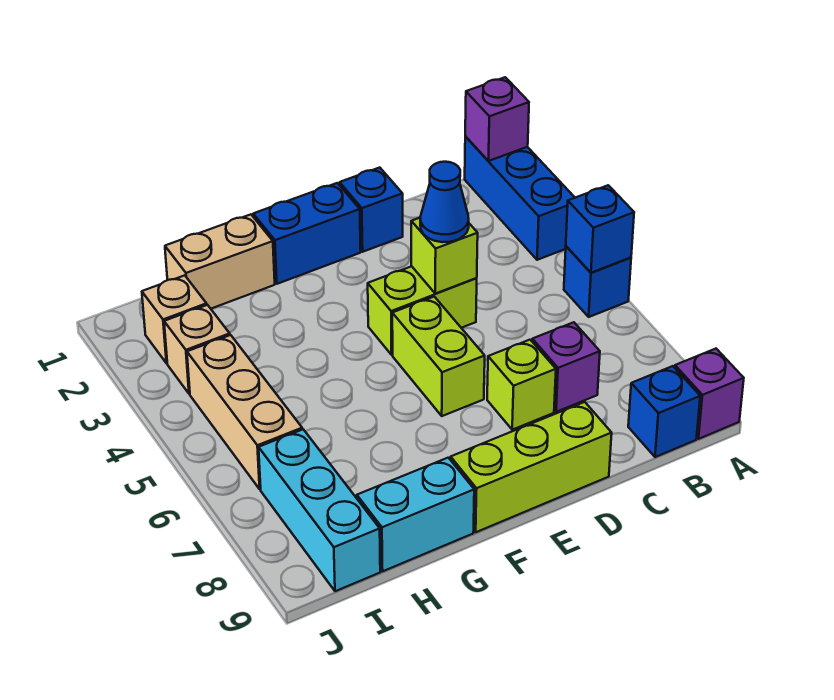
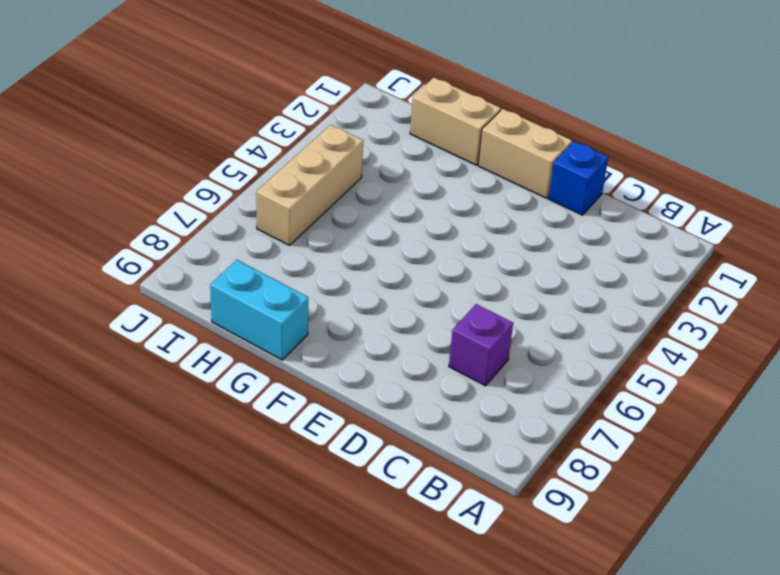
tan brick E1:F1 level 1 -> blue brick E1:F1 level 1
none -> blue brick A1:A3 level 1
none -> blue brick A5 level 1
none -> purple brick A9 level 1

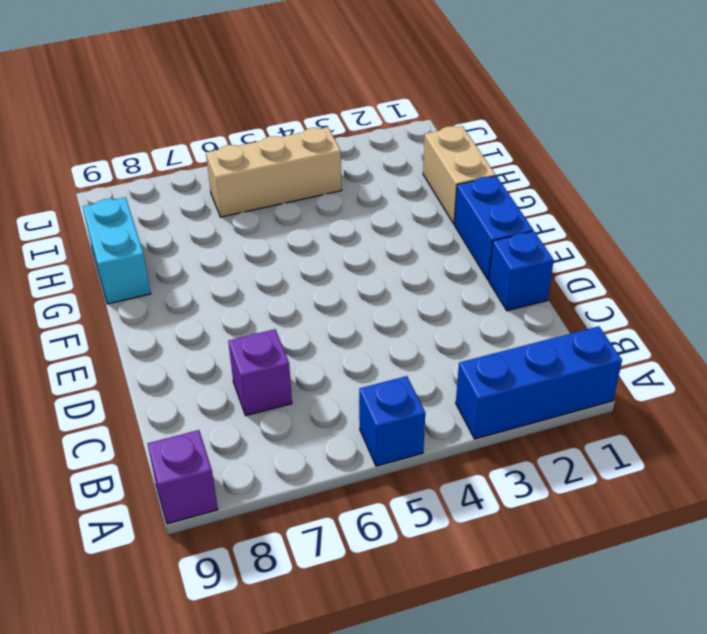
none -> blue brick B9 level 1
none -> lime brick D4:E4 level 1
none -> lime brick D7 level 1

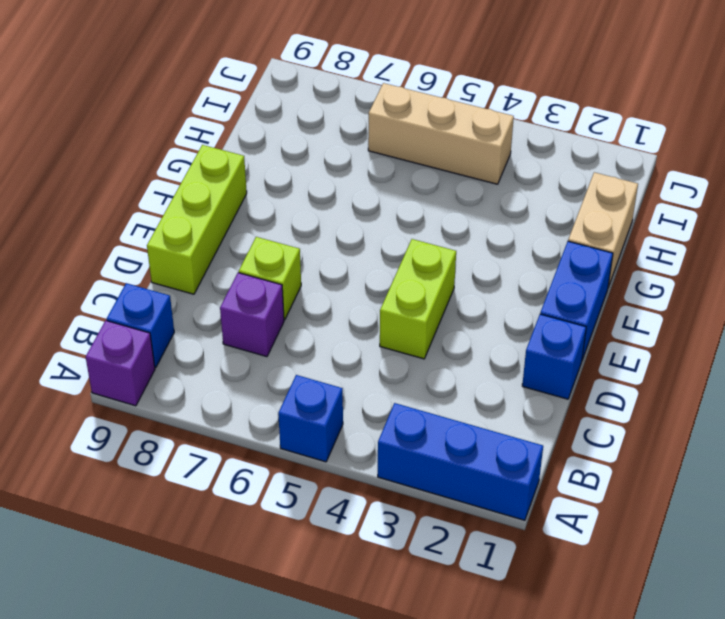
none -> lime brick E5:E6 level 1
none -> cyan brick G9:H9 level 1
none -> tan brick I2 level 1

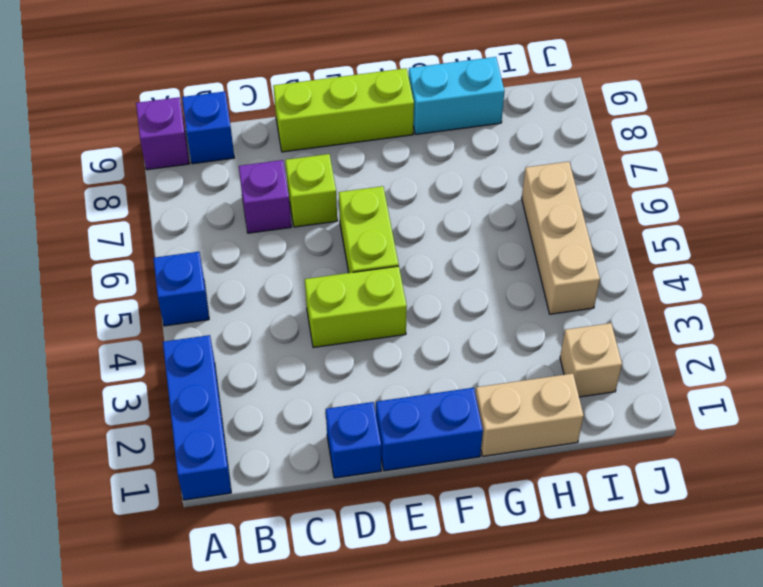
none -> tan brick I3 level 1
none -> cyan brick I7:I9 level 1
none -> purple brick A1 level 2

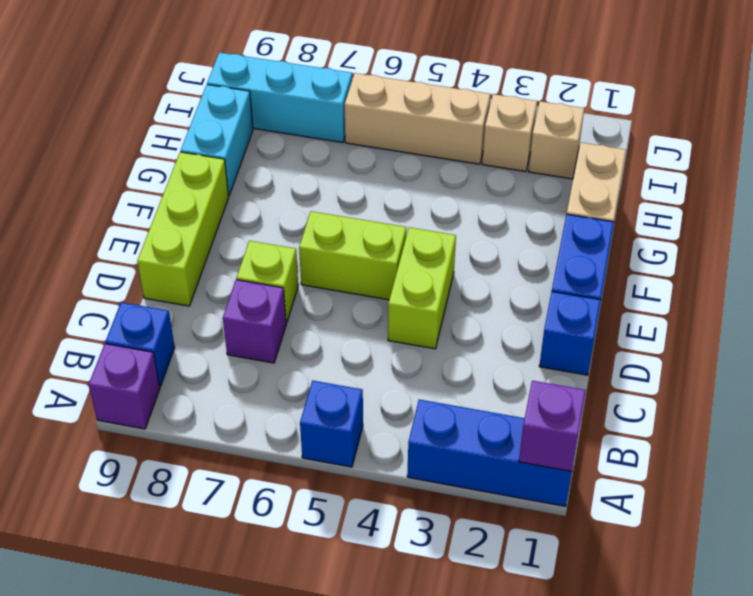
none -> blue brick A5 level 2
none -> lime brick D4 level 2
none -> blue cone D4 level 3

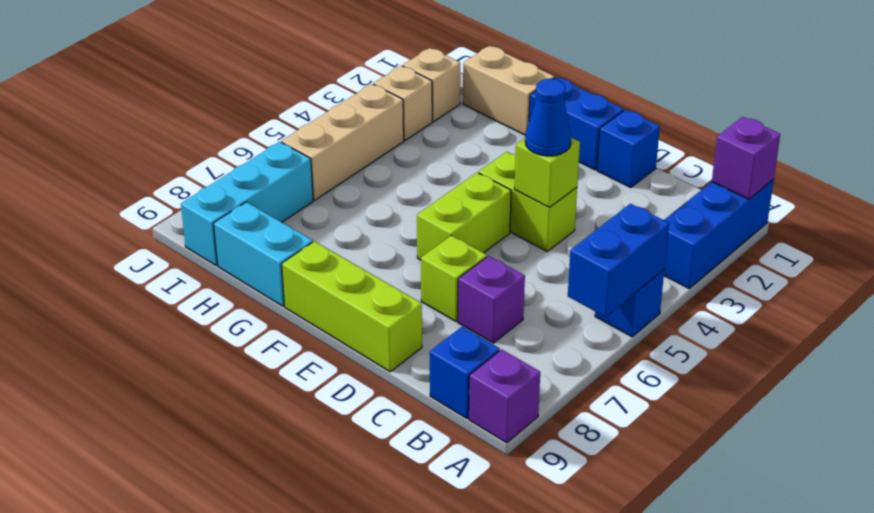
blue brick A5:A6 level 2 -> blue brick A5 level 2

